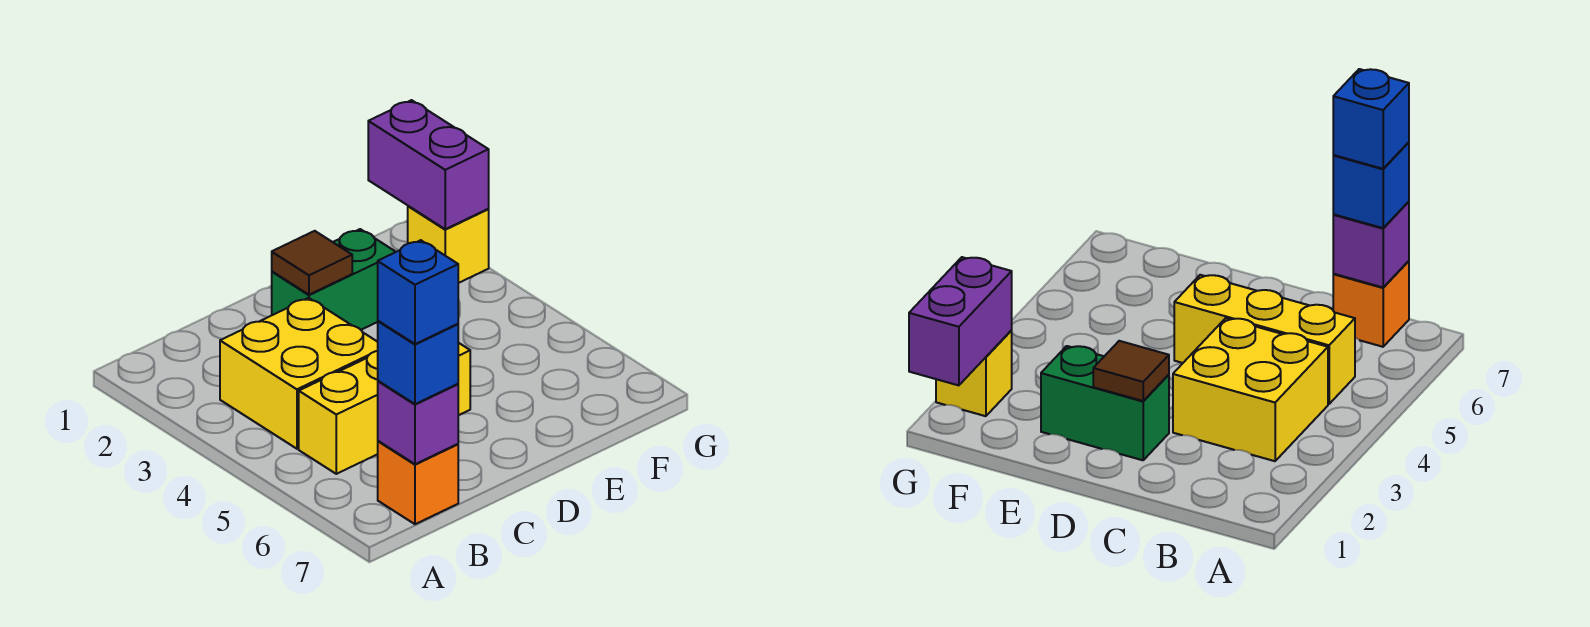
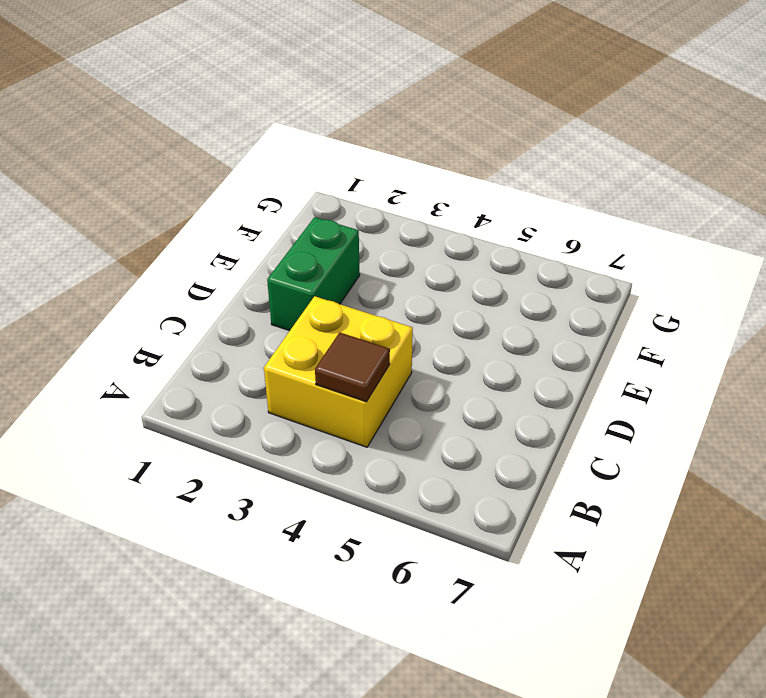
brown tile B4 level 2 -> brown tile D2 level 2
none -> yellow brick B5:D5 level 1
none -> orange brick B7 level 1

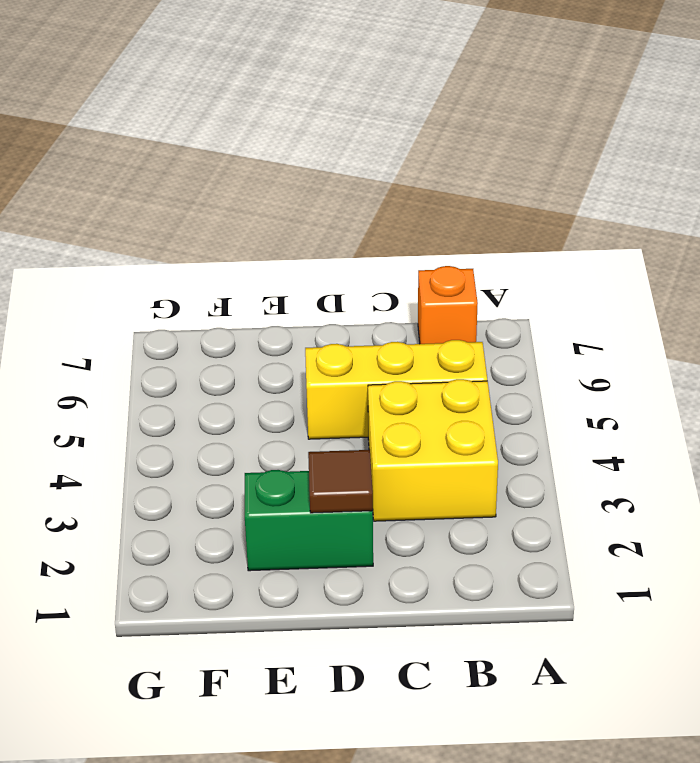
none -> yellow brick G2 level 1
none -> purple brick B7 level 2

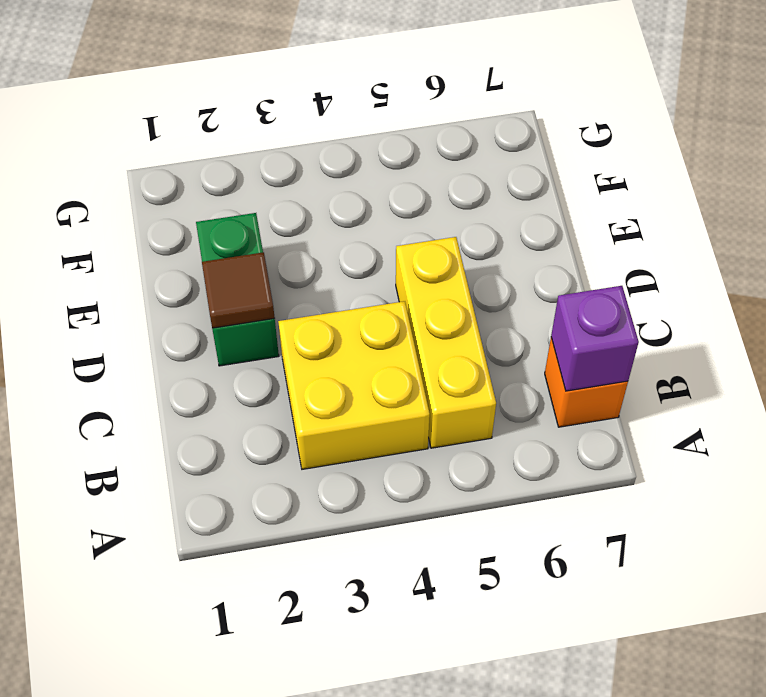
none -> yellow brick G2 level 1
none -> purple brick G1:G2 level 2

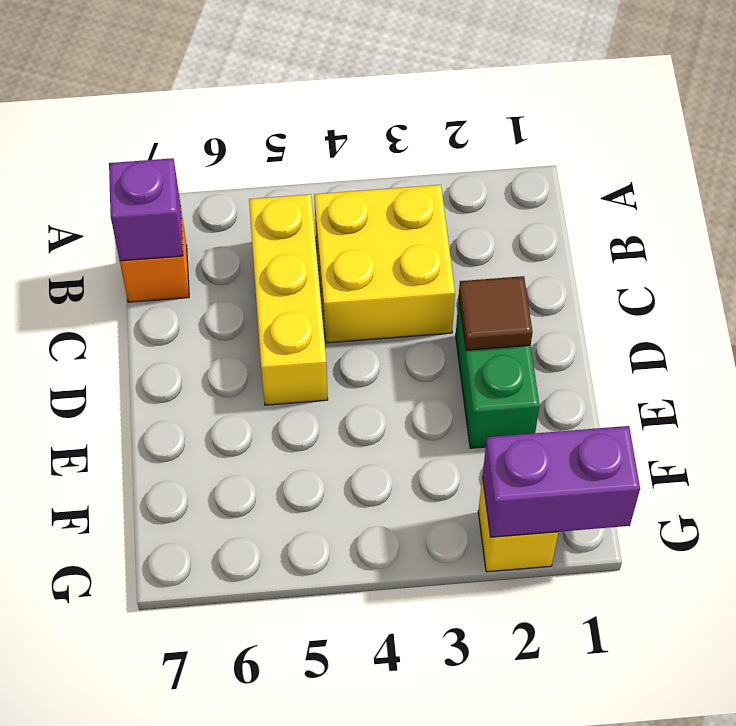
none -> blue brick B7 level 3
none -> blue brick B7 level 4

